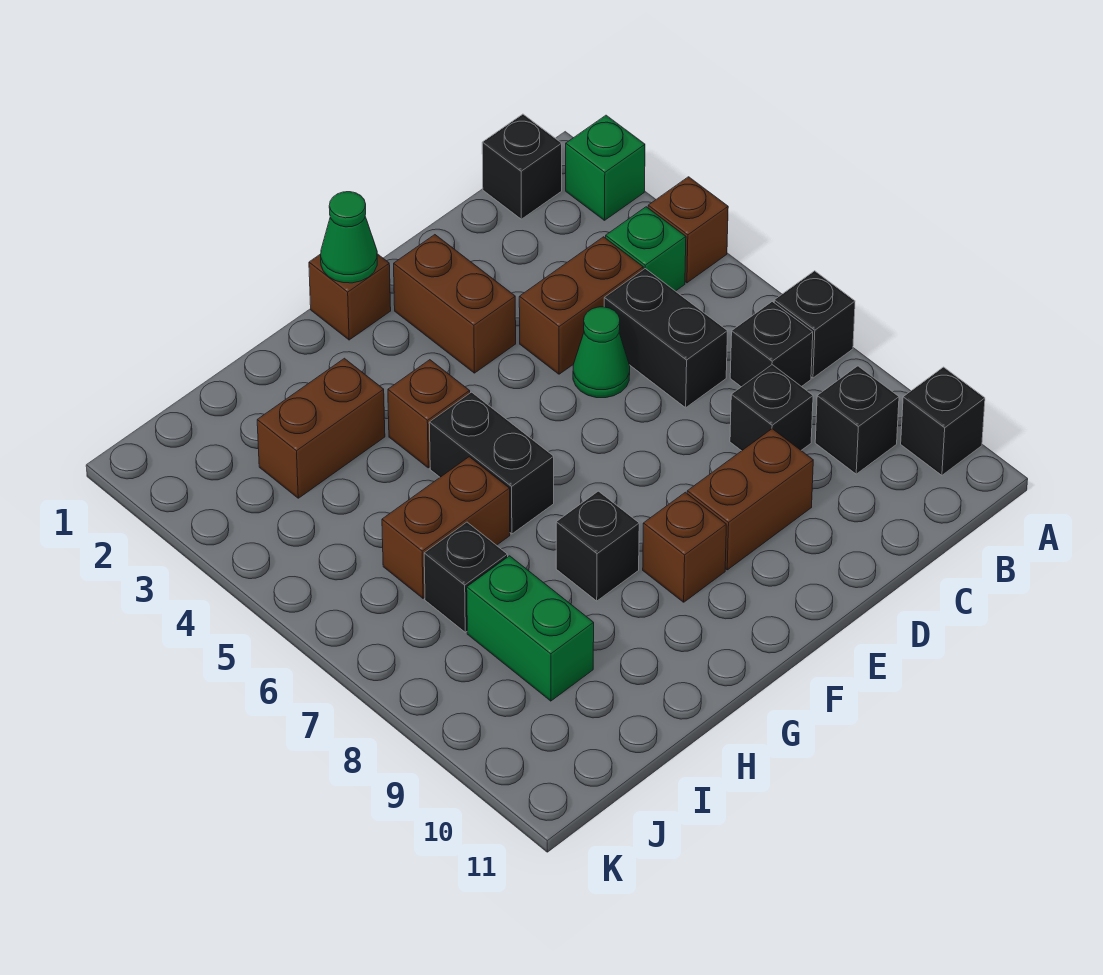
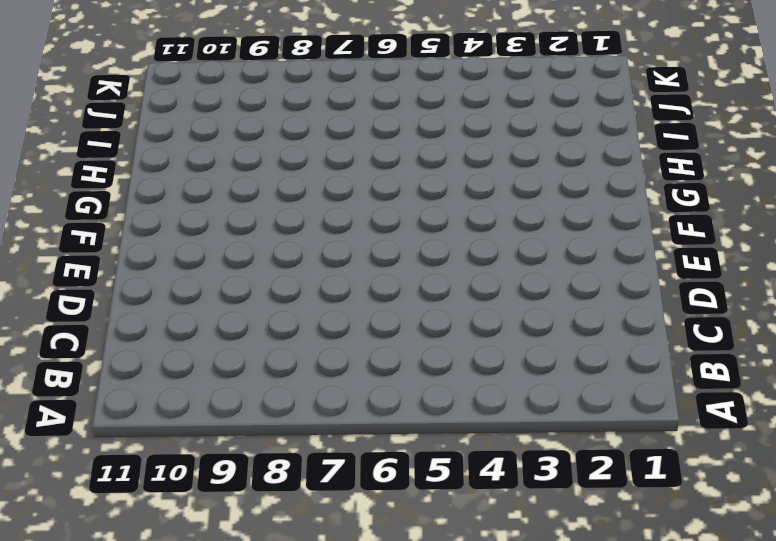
none -> green brick A2 level 1
none -> brown brick A4 level 1
none -> black brick A7 level 1

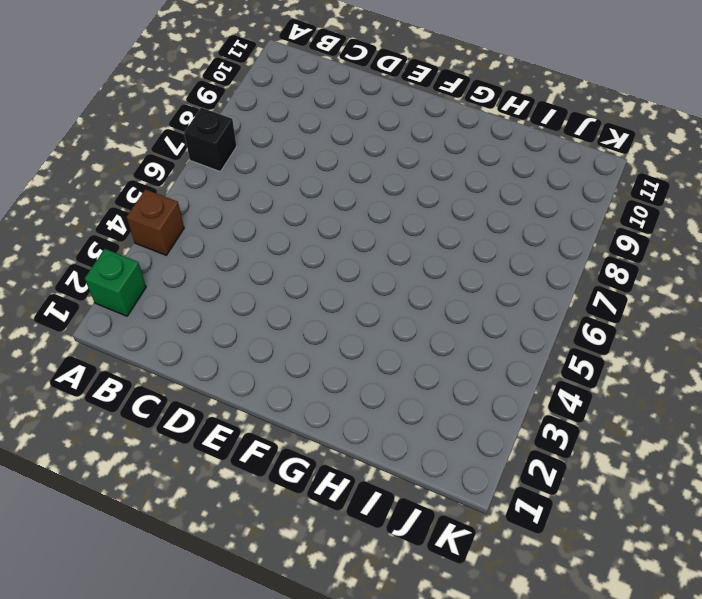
none -> black brick A10 level 1
none -> black brick B1 level 1
none -> green brick B4 level 1

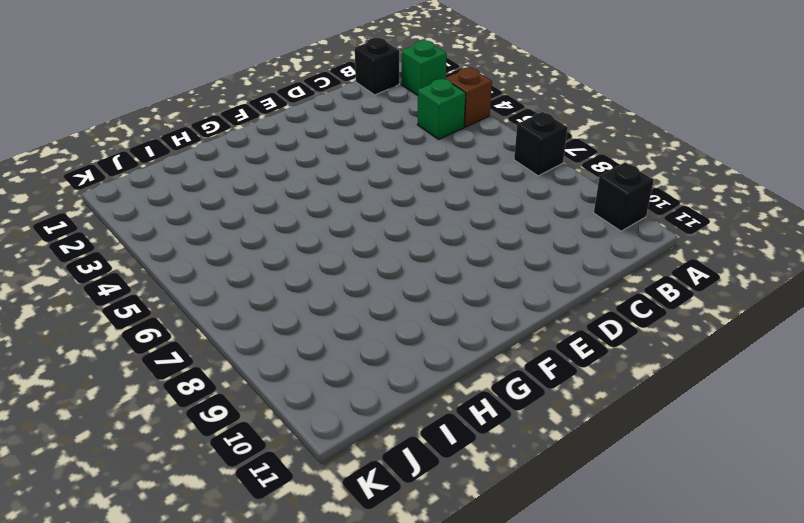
none -> black brick B7 level 1
none -> black brick B9 level 1
none -> brown brick C4:D4 level 1

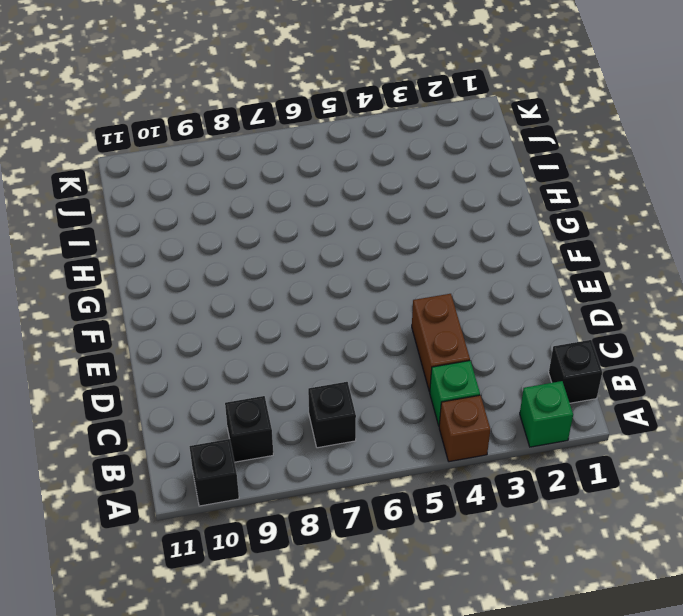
none -> black brick A7 level 1
none -> black brick C5:C6 level 1
none -> black brick C8 level 1

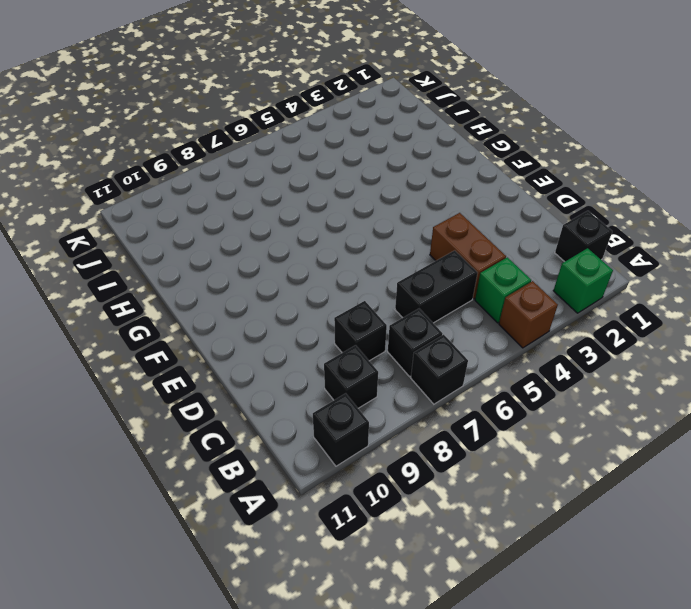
none -> green cone D5 level 1
none -> brown brick D9:E9 level 1
none -> brown brick E2:E3 level 1

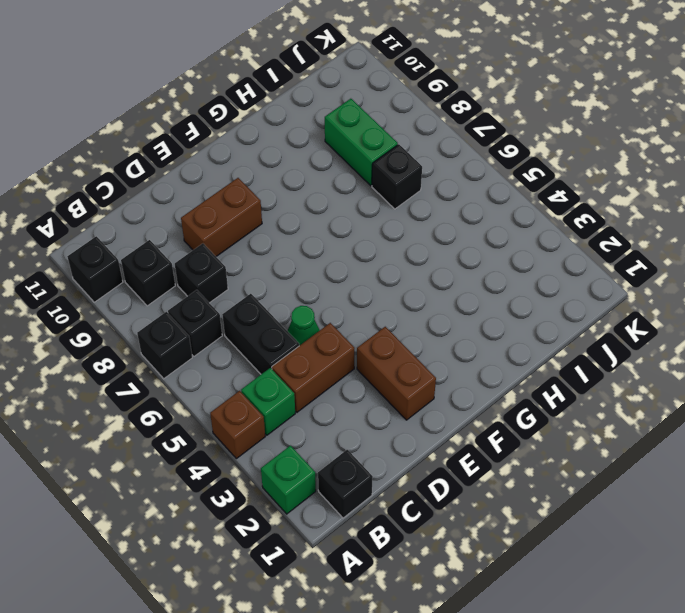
none -> brown brick F1 level 1
none -> brown brick F9 level 1
none -> brown brick G4 level 1

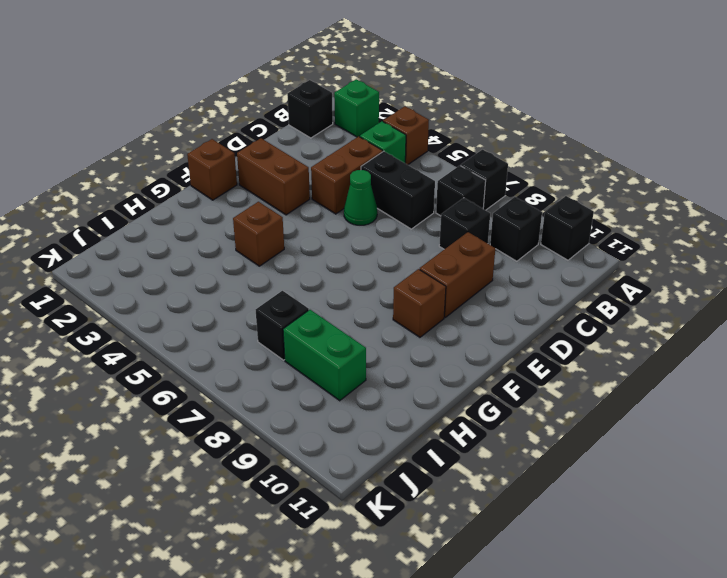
none -> black brick G5:G6 level 1
none -> black brick G8 level 1
none -> brown brick H3:I3 level 1

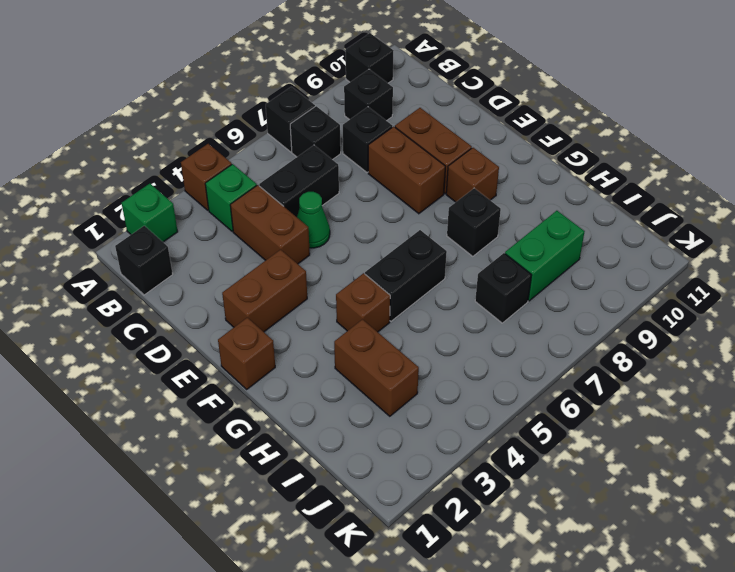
brown brick D8:E8 level 1 -> brown brick H6:I6 level 1
none -> green cone F1 level 2

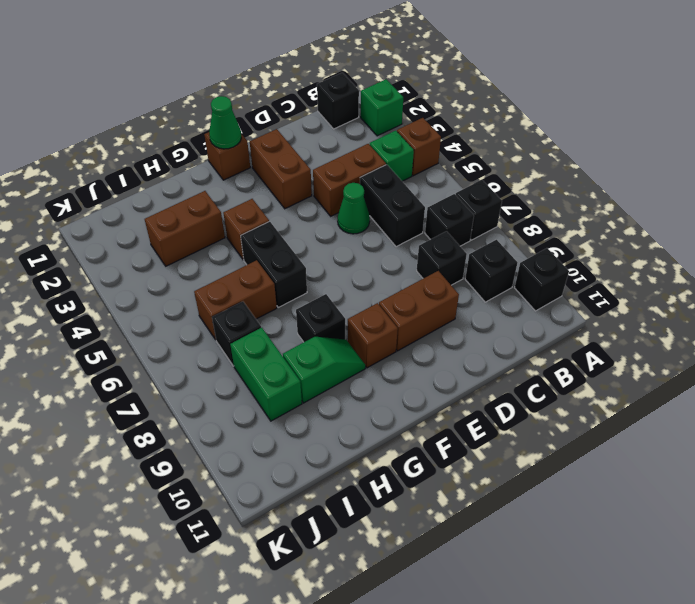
green slope G9:H9 level 1 top H -> none

